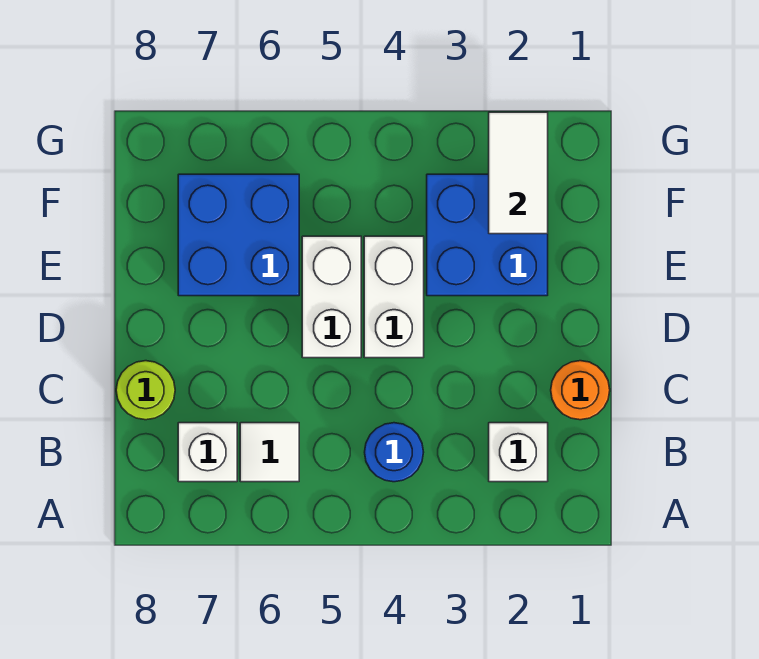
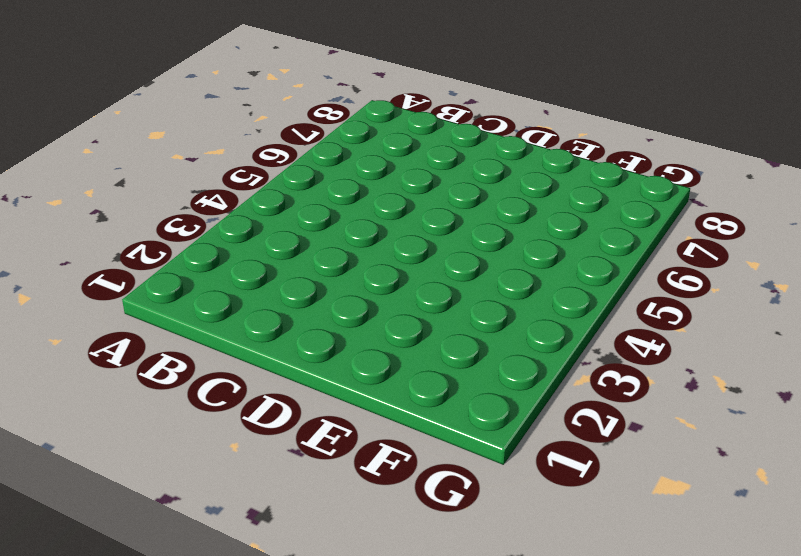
none -> white brick B2 level 1
none -> blue round brick B4 level 1

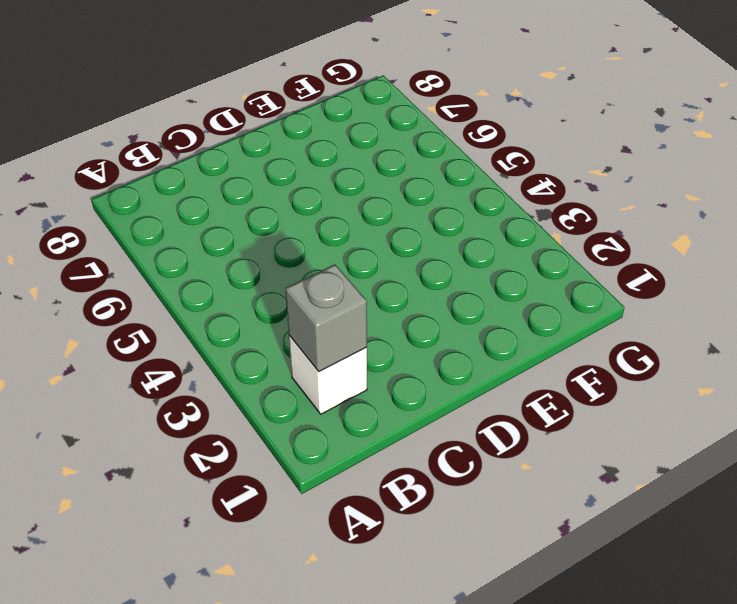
grey brick B2 level 2 -> none
none -> blue round brick B4 level 1
none -> white tile B6 level 1

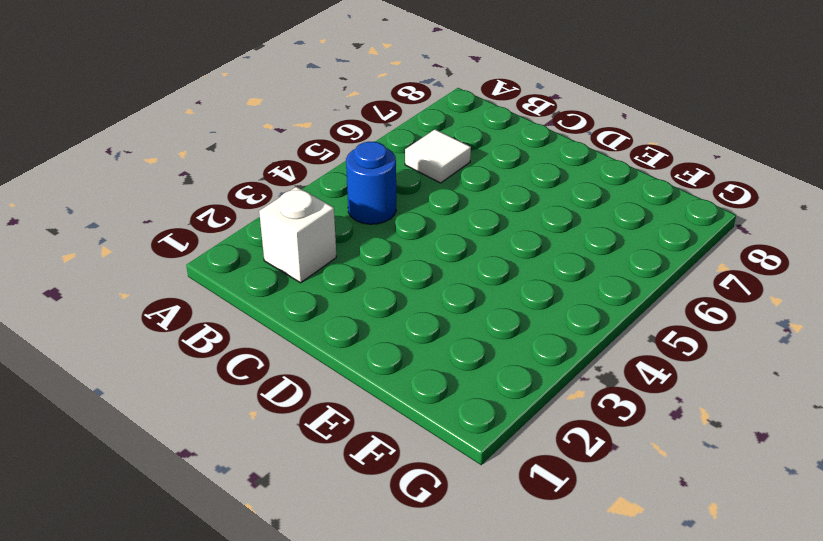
none -> white brick B7 level 1
none -> orange round brick C1 level 1

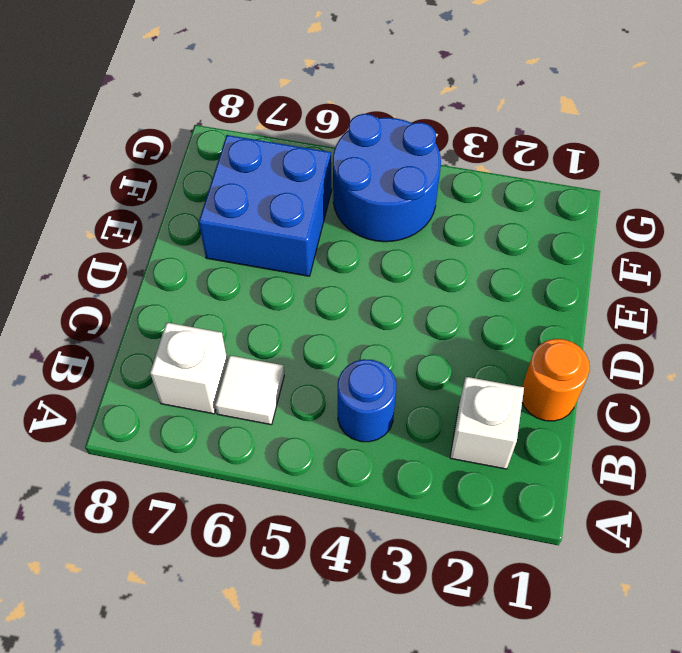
blue round brick F4:G5 level 1 -> none
none -> lime round brick C8 level 1
none -> white brick D4:E4 level 1

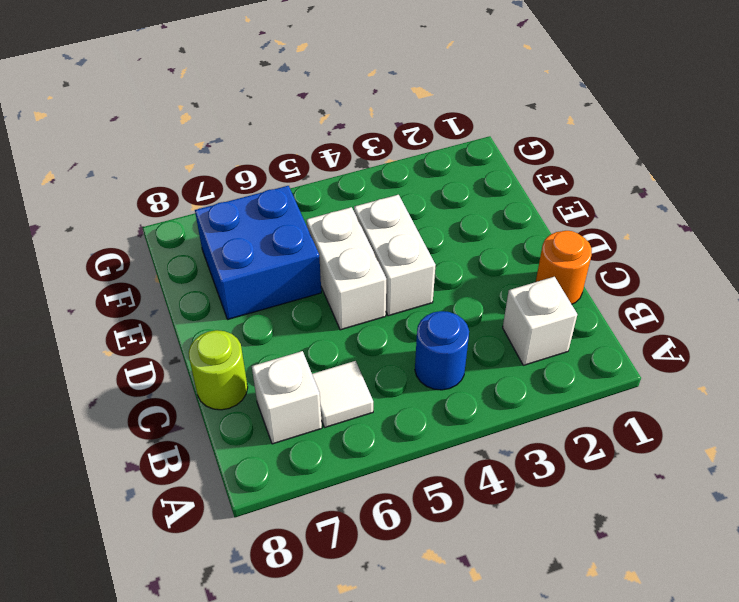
none -> blue brick E2:F3 level 1
none -> white tile F2:G2 level 2

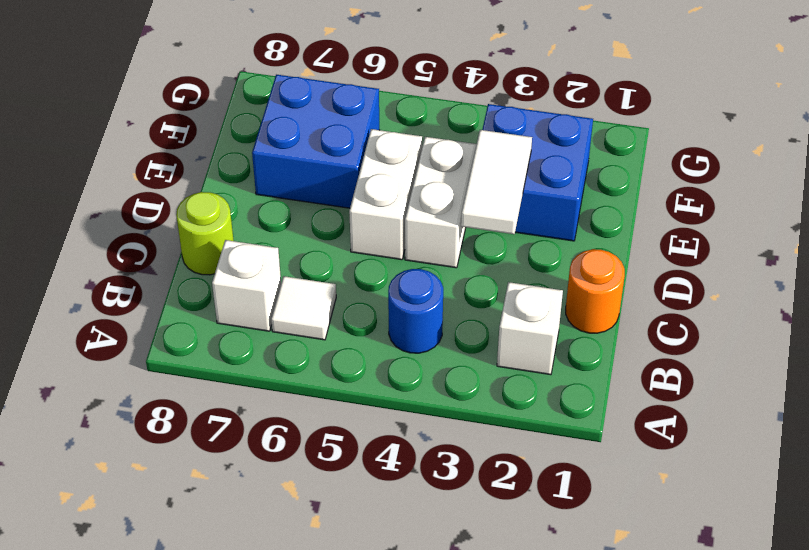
white tile D3:E3 level 2 -> white tile F2:G2 level 2

